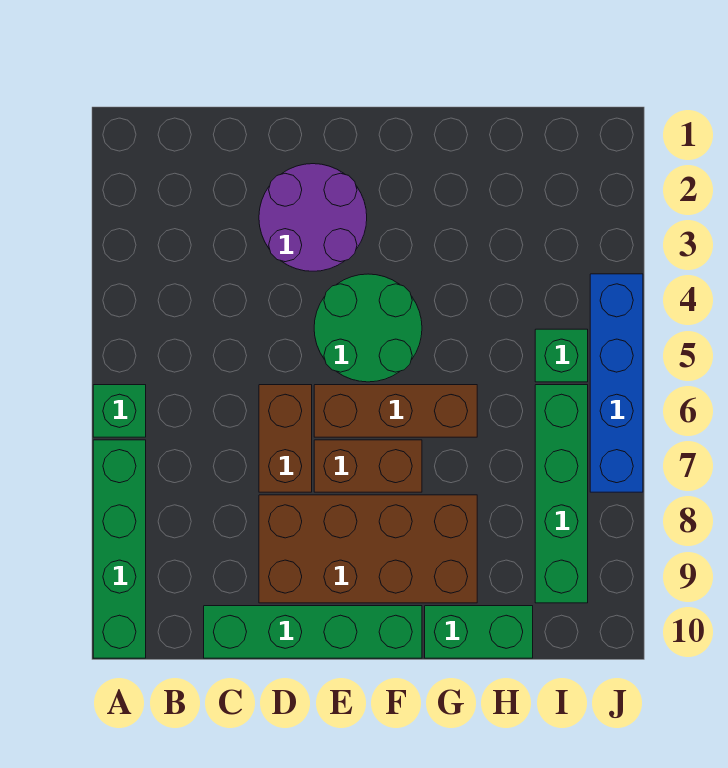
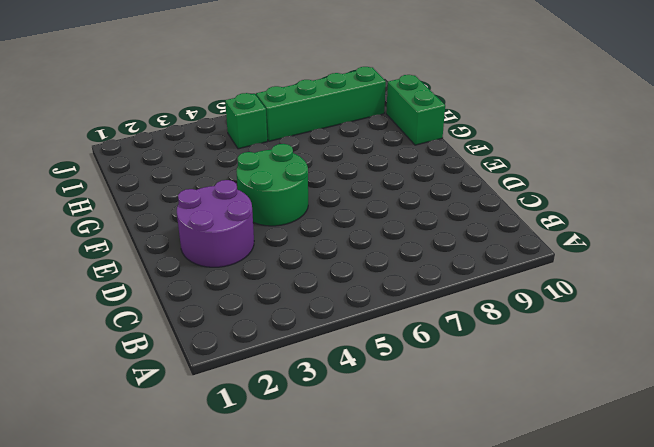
none -> green brick A6 level 1
none -> green brick A7:A10 level 1
none -> green brick C10:F10 level 1

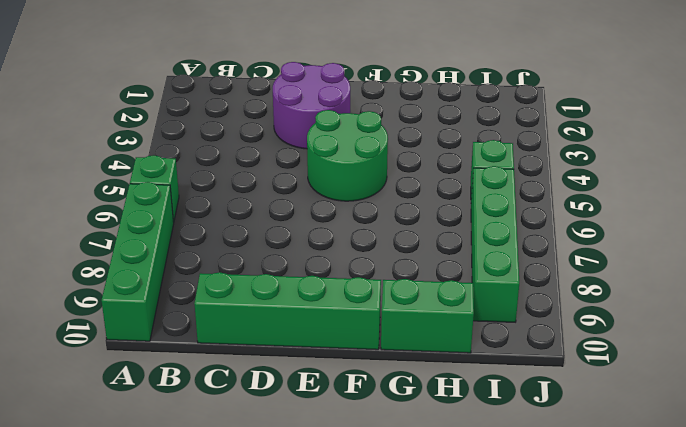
none -> brown brick D6:D7 level 1
none -> brown brick D8:G9 level 1
none -> brown brick E6:G6 level 1

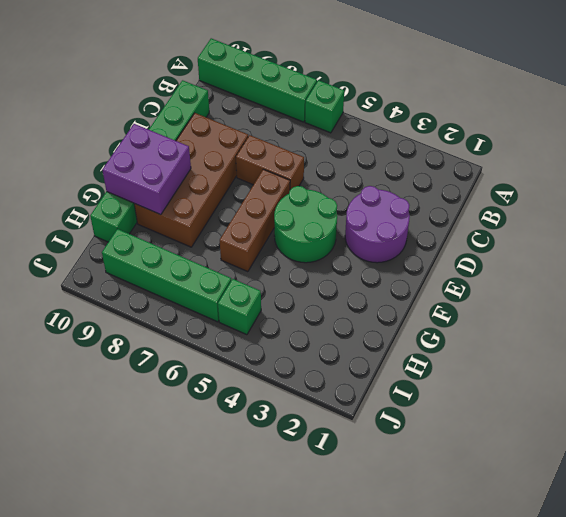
purple brick F9:G10 level 2 -> none
none -> brown brick E7:F7 level 1
none -> blue brick J4:J7 level 1

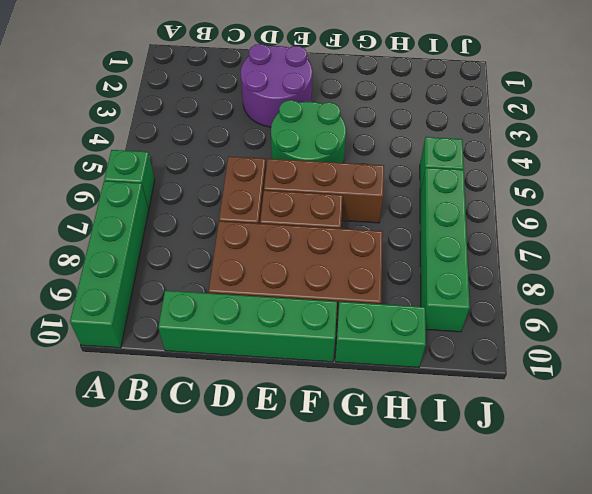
none -> blue brick J4:J7 level 1

